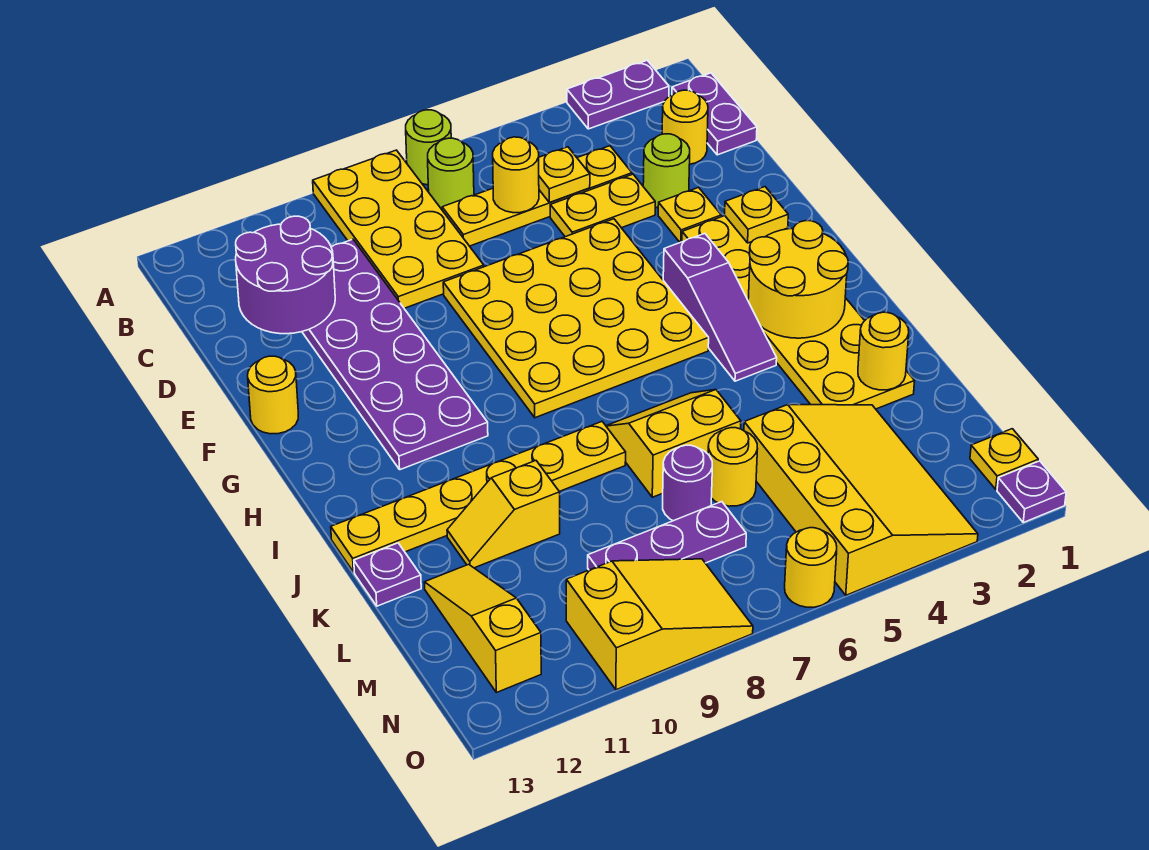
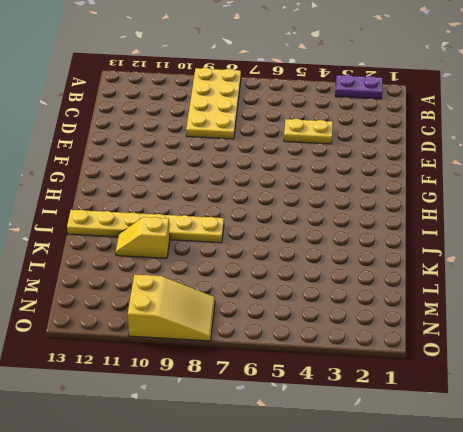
none -> lime round brick A7 level 1
none -> purple plate B1:C1 level 1
none -> lime round brick B7 level 1
none -> yellow round brick C2 level 1

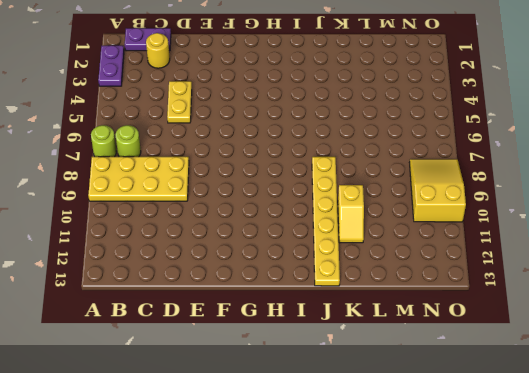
none -> yellow plate C4:C7 level 1
none -> purple plate C10:H11 level 1
none -> lime round brick D3 level 1
none -> yellow plate E3 level 1

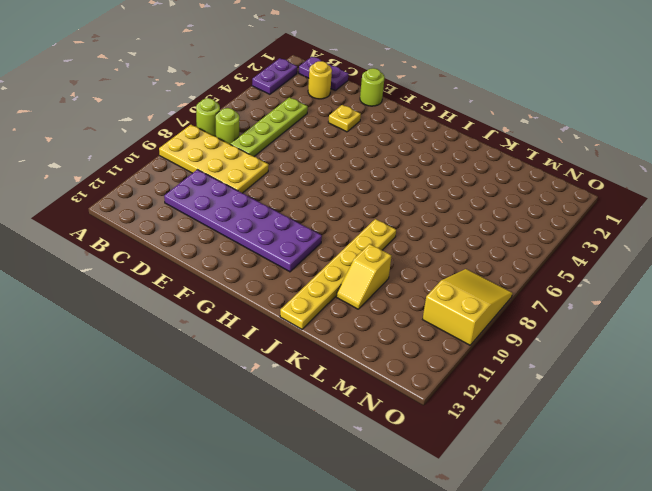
lime plate C4:C7 level 1 -> yellow plate C4:C7 level 1
lime round brick E1 level 1 -> lime round brick D3 level 1
none -> yellow plate D4:D5 level 1
none -> yellow plate E5:H8 level 1
none -> yellow plate F2:K3 level 1
none -> yellow round brick F13 level 1

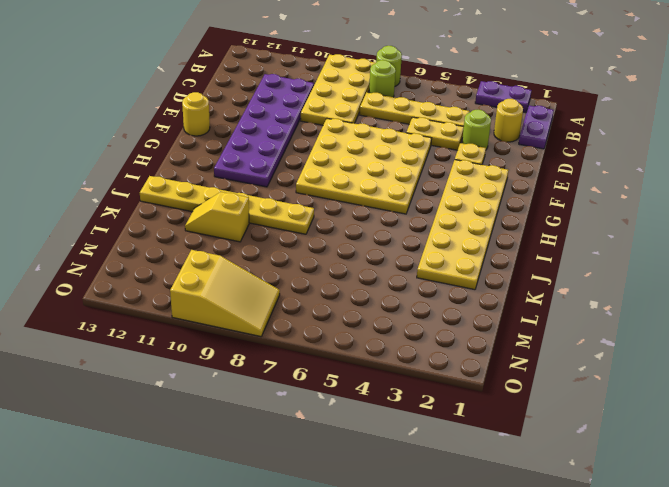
none -> purple slope G4:I4 level 1 top G
none -> yellow slope J6:K7 level 1 top K
none -> purple plate K13 level 1
none -> yellow slope L3:O5 level 1 top 5

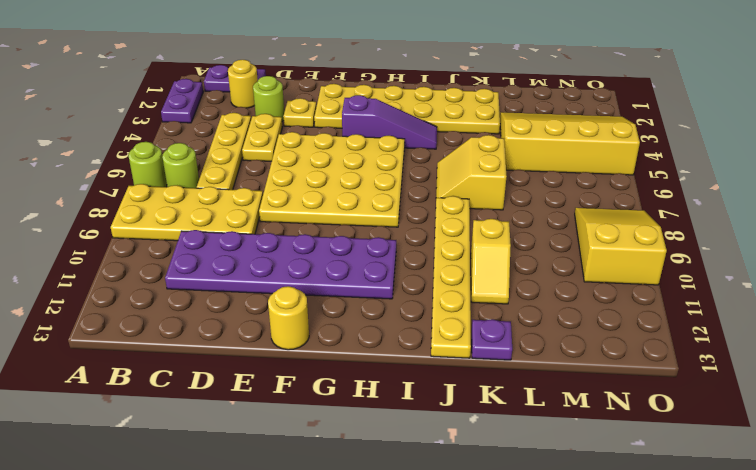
none -> yellow round brick L6 level 1
none -> purple round brick L7 level 1
none -> yellow slope L12:N12 level 1 top N
none -> purple plate M7:M9 level 1

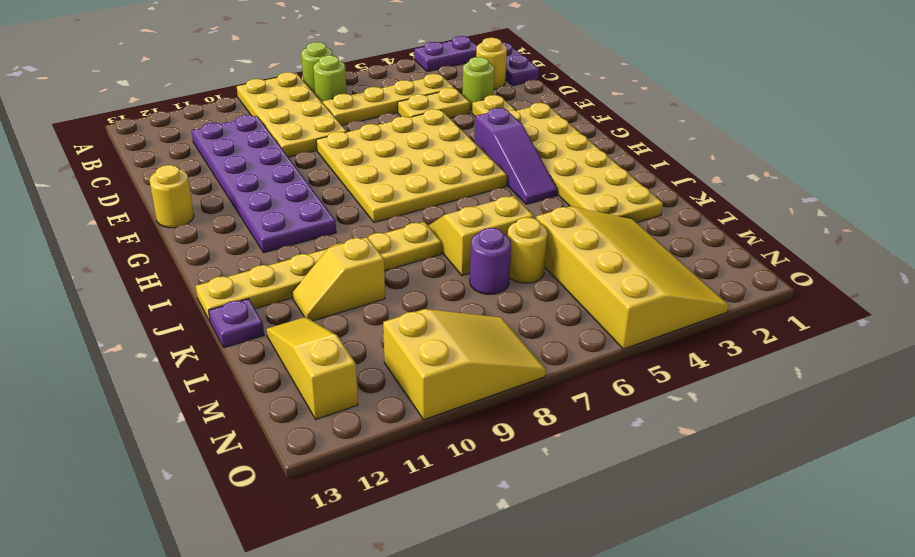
none -> purple plate M7:M9 level 1
none -> yellow plate N1 level 1
none -> purple plate O1 level 1
none -> yellow round brick O6 level 1

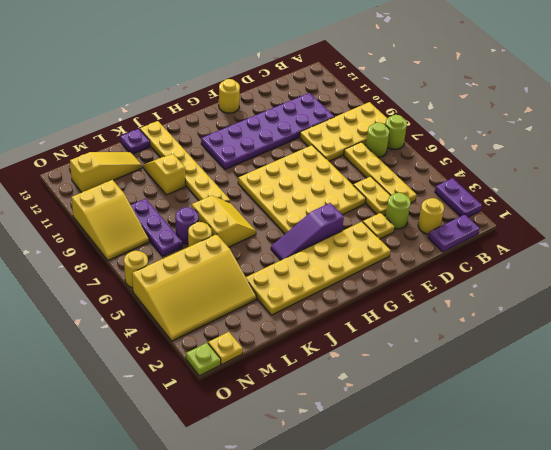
lime plate O1 level 1 -> purple plate O1 level 1
none -> yellow plate C5 level 2
none -> yellow round brick C6 level 2
none -> purple round brick C11:D12 level 2
none -> yellow plate F2 level 2

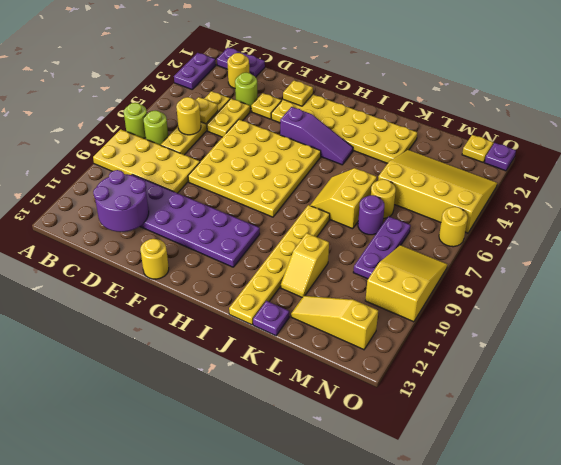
none -> yellow round brick H2:I3 level 2
none -> yellow round brick K2 level 2

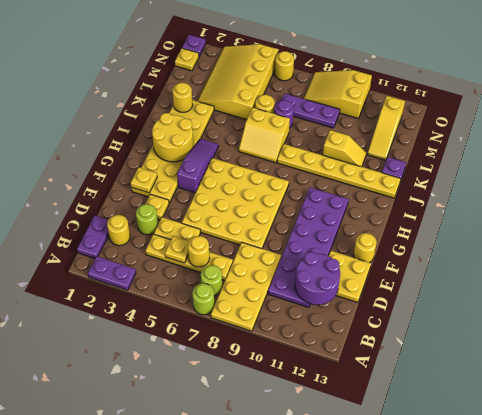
yellow plate D12:E13 level 1 -> none

